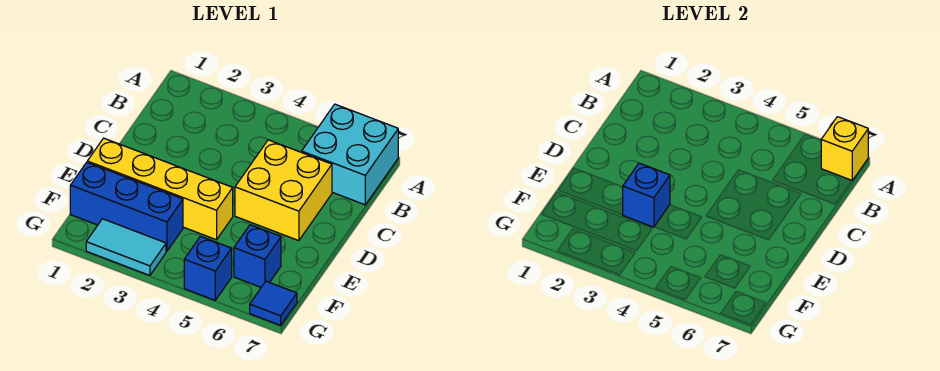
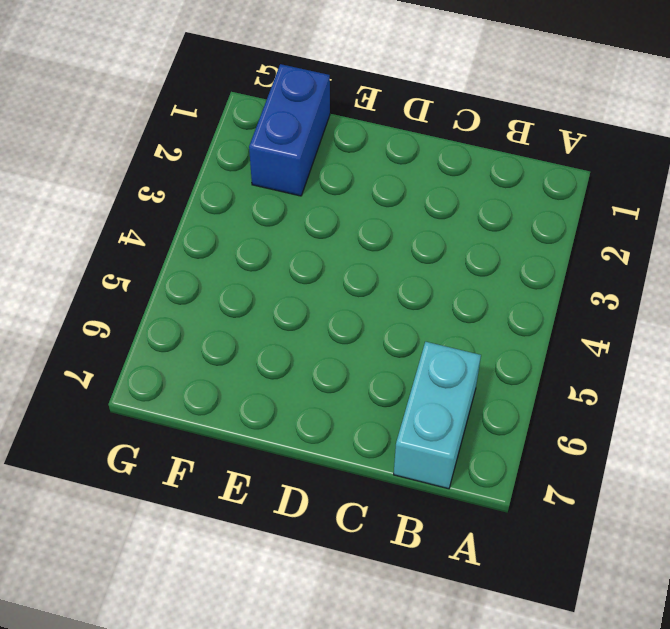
cyan brick B6:B7 level 1 -> cyan brick A6:B7 level 1
blue brick F1:F2 level 1 -> blue brick F1:F3 level 1
none -> yellow brick C5:D6 level 1
none -> yellow brick E1:E4 level 1

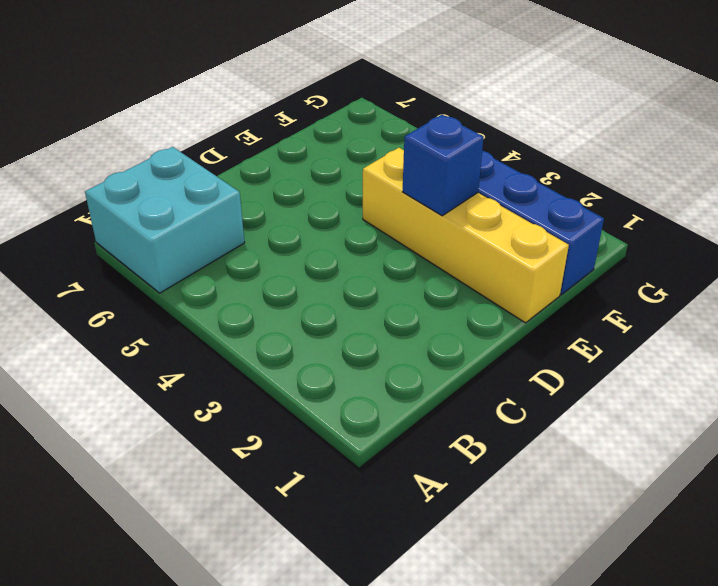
none -> yellow brick C5:D6 level 1
none -> blue brick F6 level 1

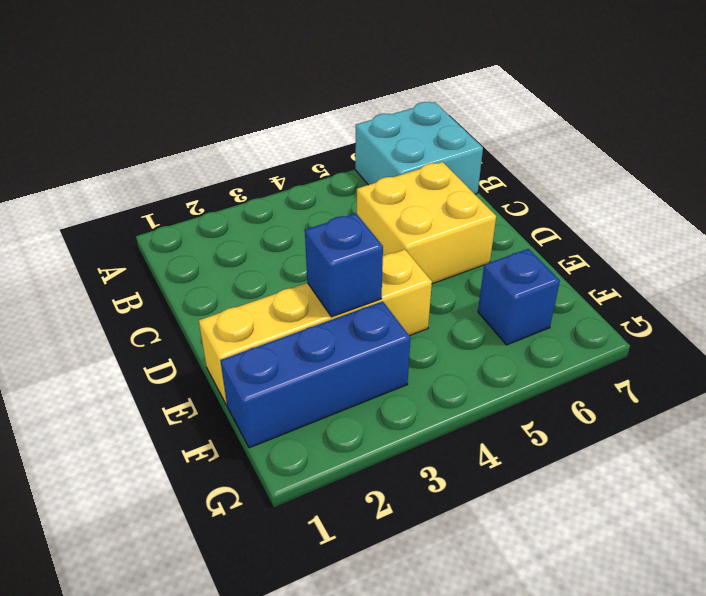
none -> cyan tile G2:G3 level 1
none -> blue brick G5 level 1

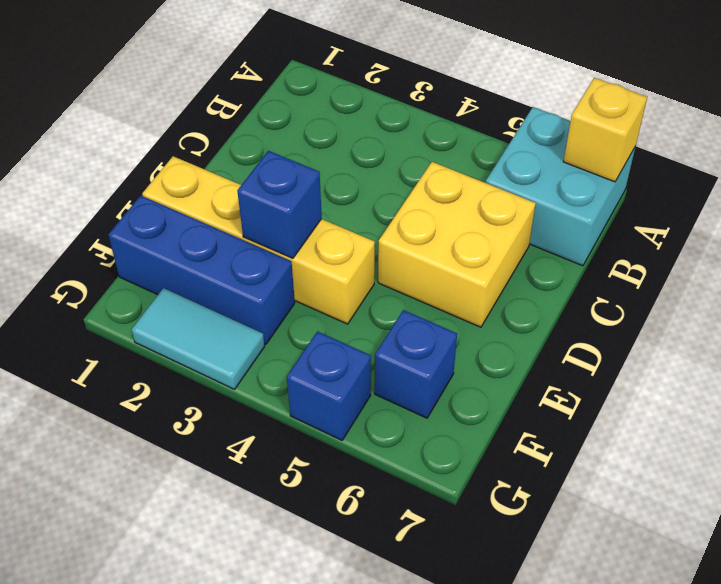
none -> blue tile G7 level 1

